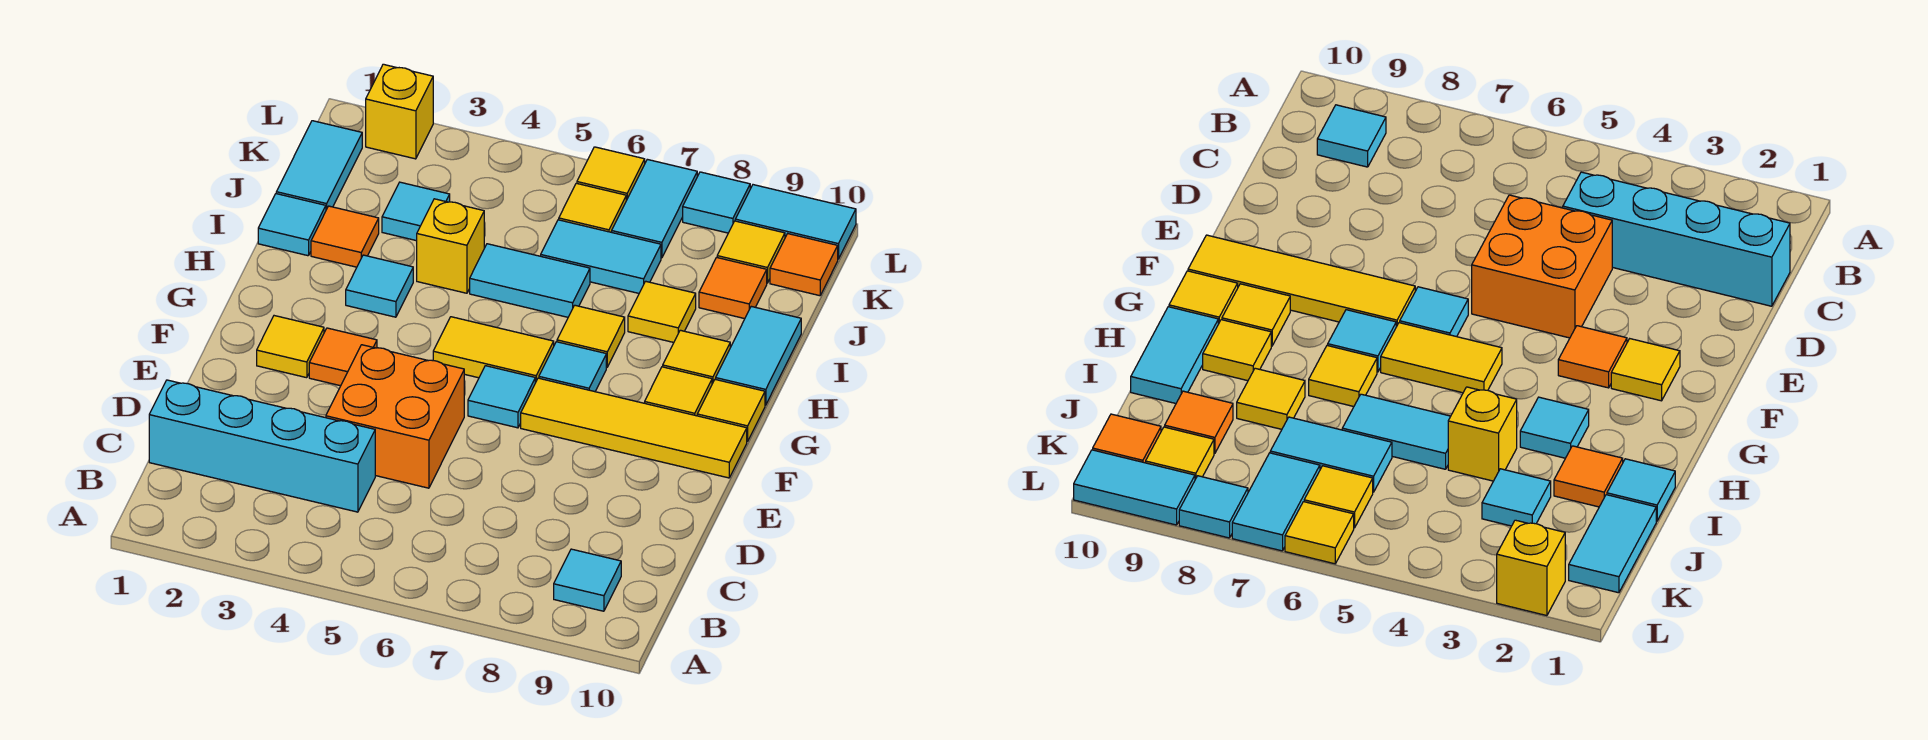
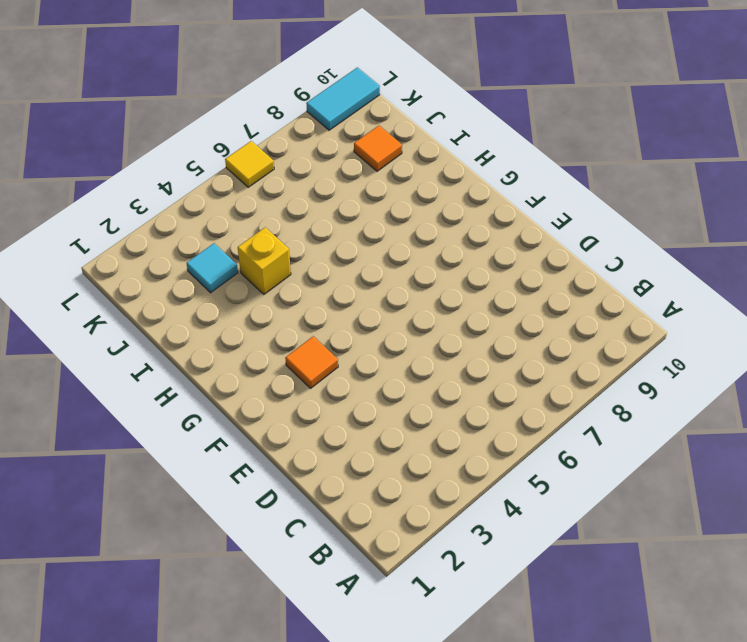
none -> cyan tile B9 level 1
none -> cyan brick C1:C4 level 1
none -> orange brick D4:E5 level 1
none -> yellow tile F2 level 1

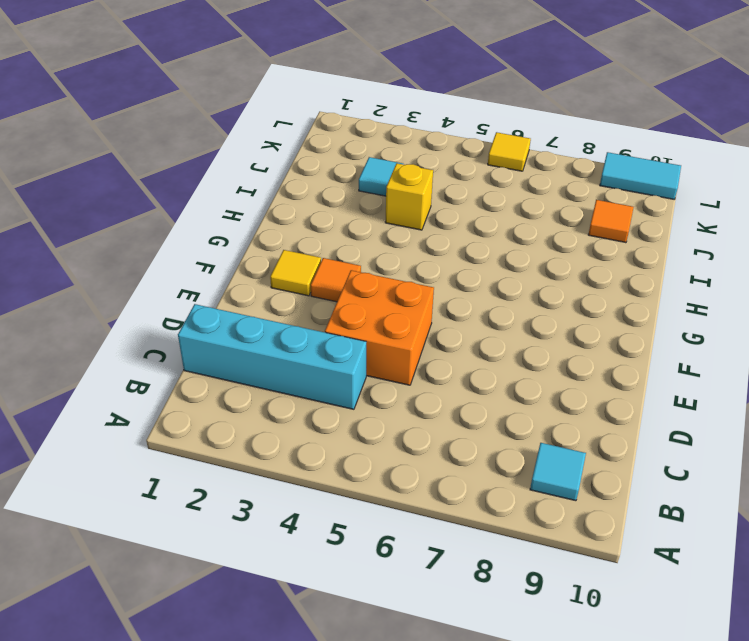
none -> cyan tile F6 level 1
none -> yellow tile F7:F10 level 1
none -> yellow tile G5:G6 level 1
none -> cyan tile G7 level 1

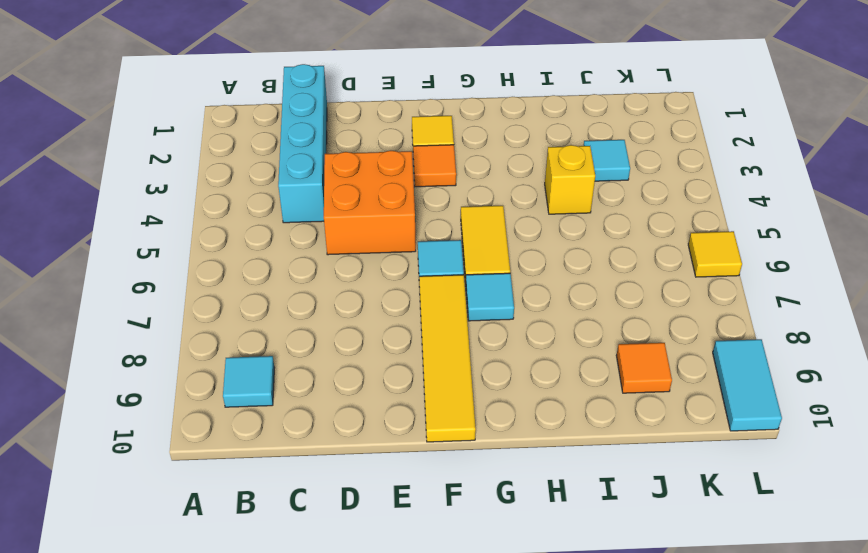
none -> yellow tile G9 level 1
none -> yellow tile G10 level 1
none -> cyan tile H3 level 1
none -> yellow tile H7 level 1

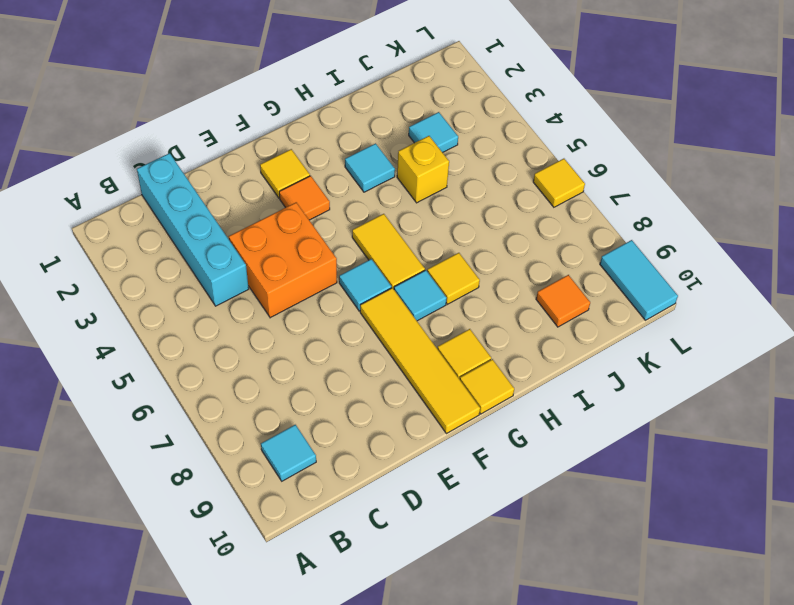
none -> yellow tile H9 level 1
none -> cyan tile H10:I10 level 1
none -> cyan tile I1 level 1
none -> orange tile I2 level 1

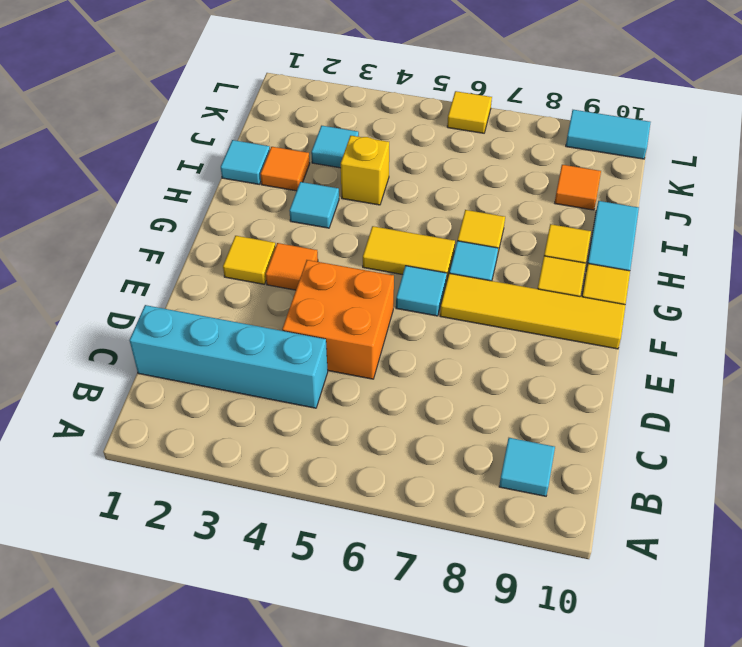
none -> cyan tile I5:I6 level 1
none -> yellow tile I8 level 1
none -> cyan tile J1:K1 level 1
none -> cyan tile J6:J7 level 1

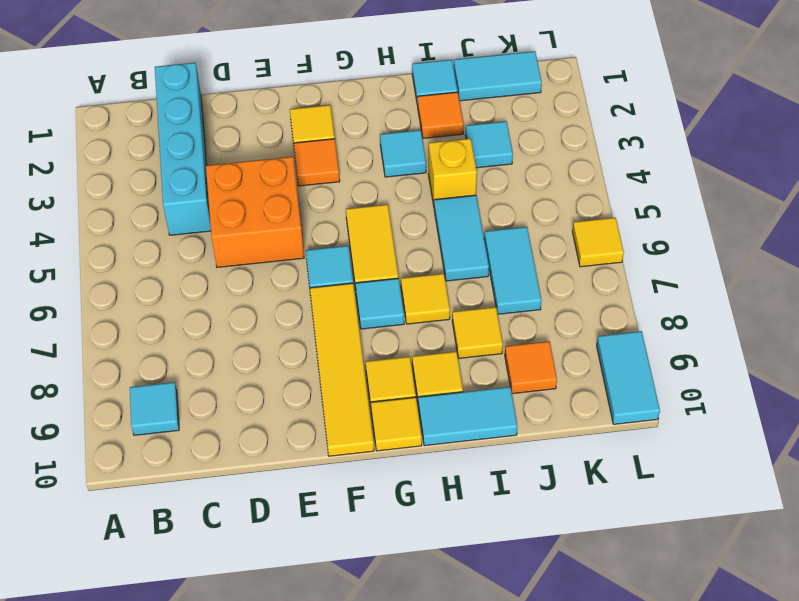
none -> yellow tile K6 level 1
none -> cyan tile K7:L7 level 1
none -> yellow tile K9 level 1
none -> orange tile K10 level 1

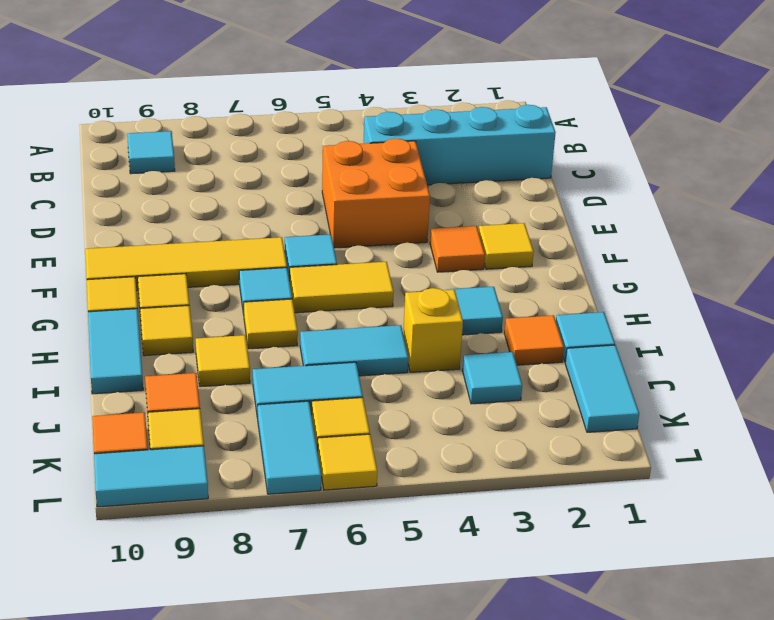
none -> yellow brick L2 level 1
none -> cyan tile L8 level 1

